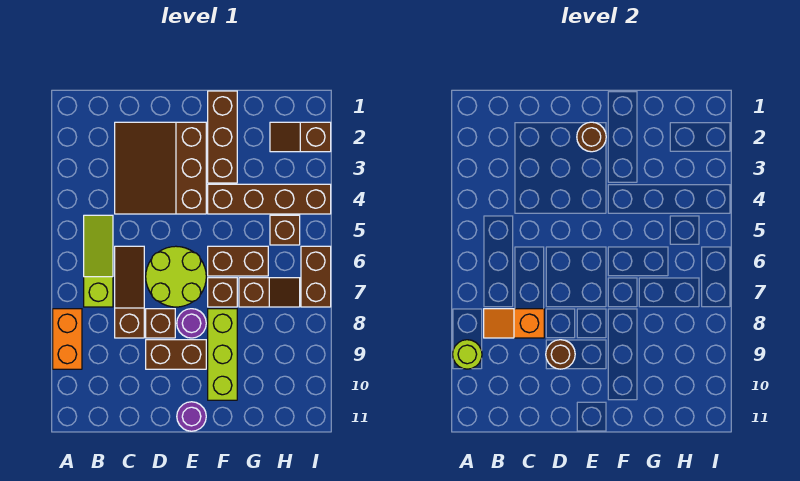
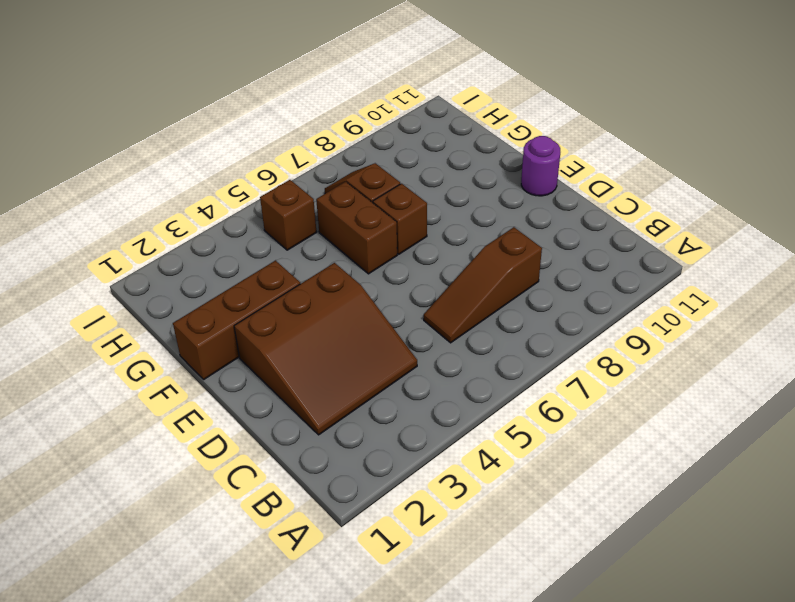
none -> orange brick A8:A9 level 1
none -> lime slope B5:B7 level 1 top 7
none -> lime round brick D6:E7 level 1

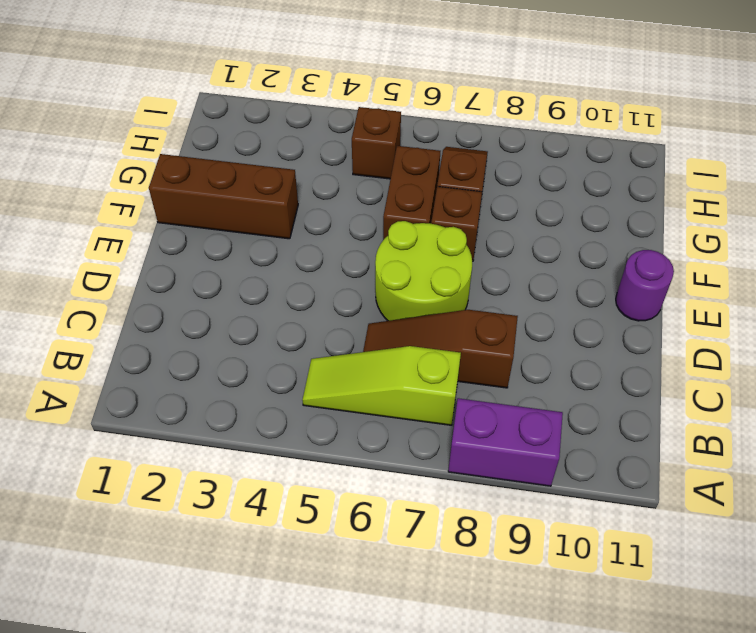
purple brick A8:A9 level 1 -> orange brick A8:A9 level 1
none -> brown slope C2:E4 level 1 top E
none -> brown brick D8 level 1
none -> brown brick D9:E9 level 1

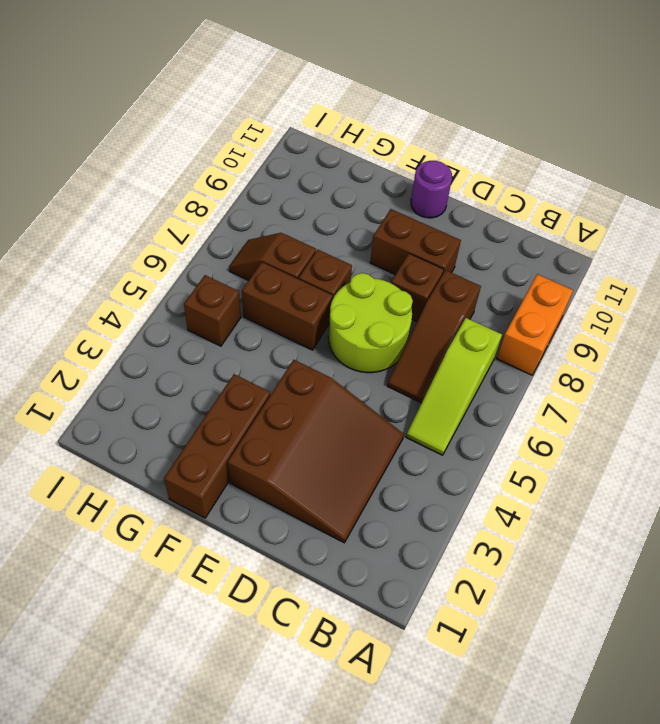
none -> purple round brick E8 level 1
none -> brown brick F4:I4 level 1
none -> lime brick F8:F10 level 1

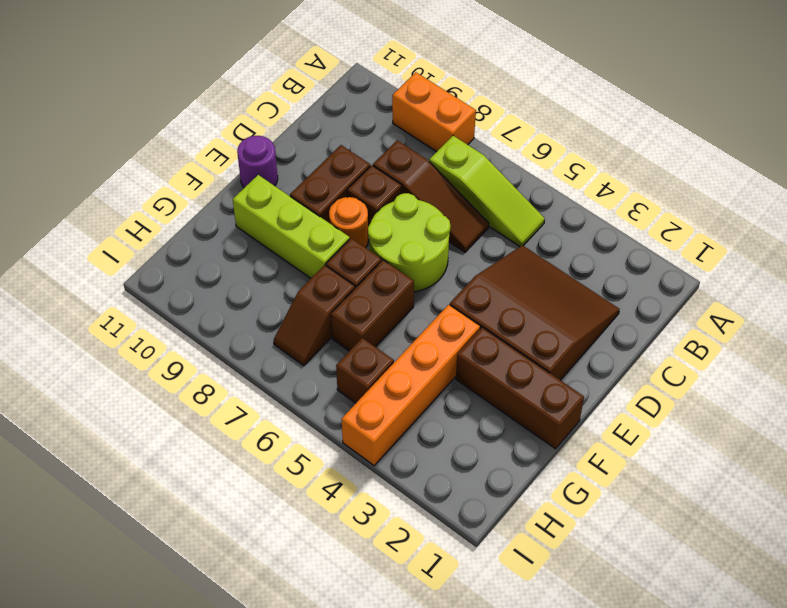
orange round brick E8 level 1 -> purple round brick E8 level 1
orange brick F4:I4 level 1 -> brown brick F4:I4 level 1
none -> brown slope H2:I2 level 1 top I
none -> brown brick I6:I7 level 1
none -> lime round brick A9 level 2

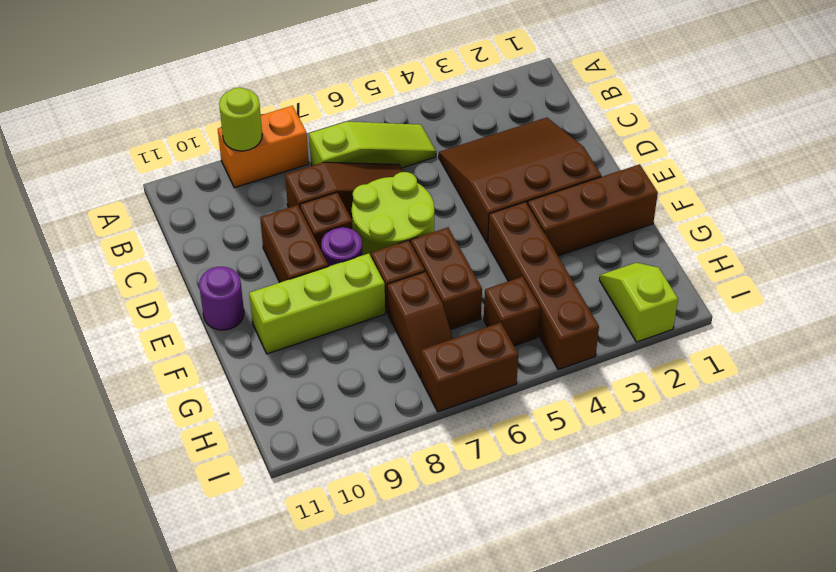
lime slope H2:I2 level 1 top I -> brown slope H2:I2 level 1 top I
none -> orange slope B8:C8 level 2 top C
none -> brown round brick D9 level 2
none -> brown round brick E2 level 2

